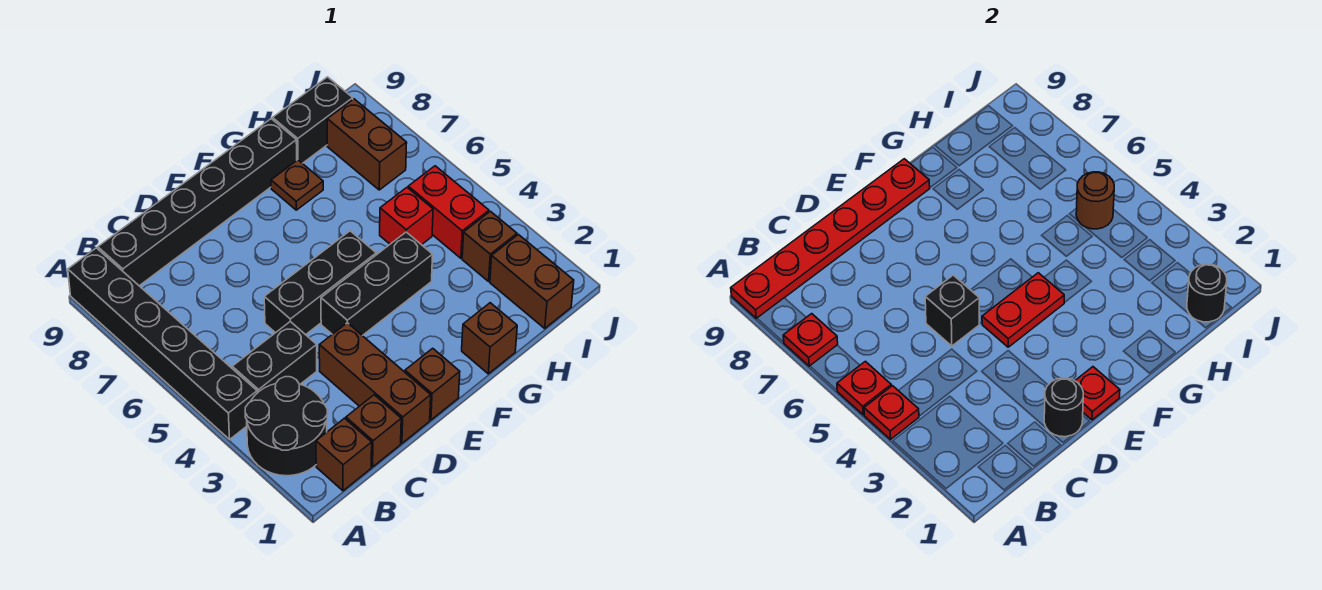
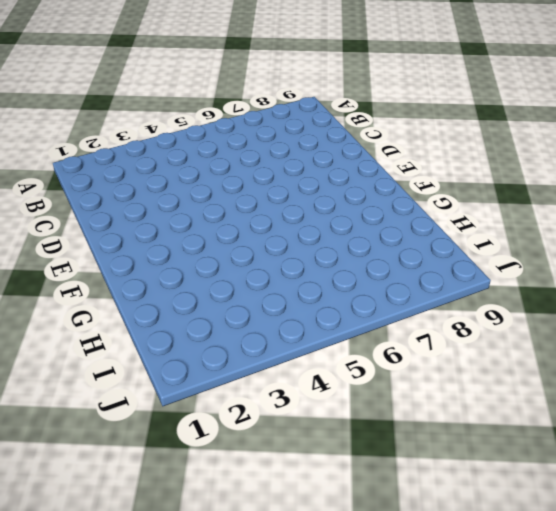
none -> black round brick A2:B3 level 1
none -> black brick A4:A9 level 1
none -> brown brick B1 level 1

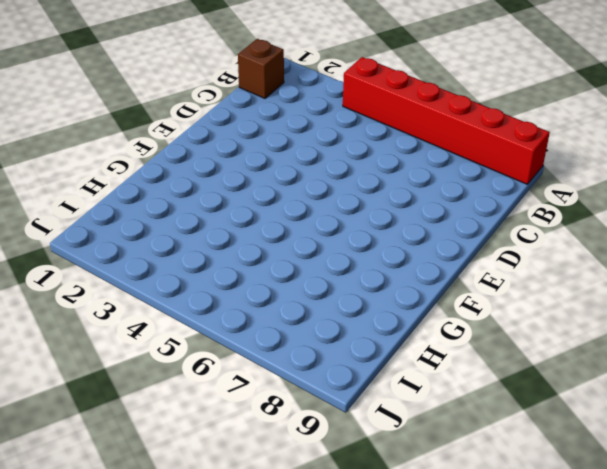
red brick A4:A9 level 1 -> black brick A4:A9 level 1
none -> black round brick A2:B3 level 1
none -> black brick B4:C4 level 1
none -> black brick B9:G9 level 1

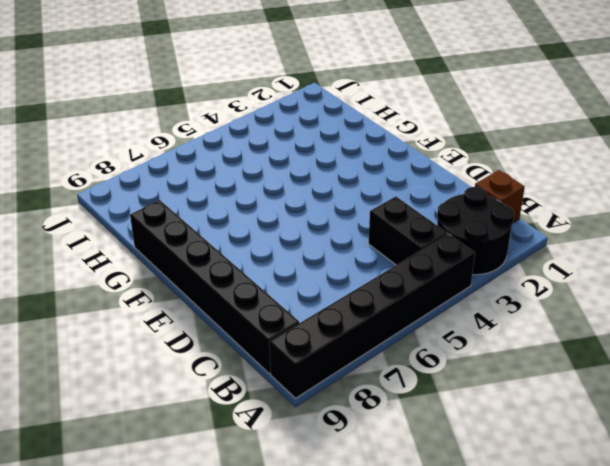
none -> brown brick C1 level 1
none -> brown brick D1:D3 level 1
none -> black brick D5:F5 level 1

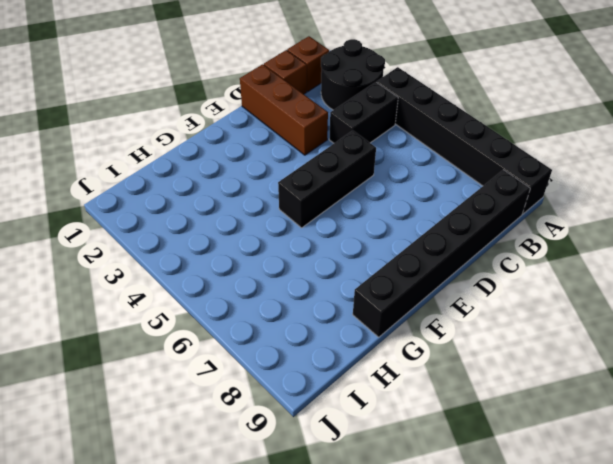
none -> brown brick E1 level 1
none -> black brick E4:G4 level 1
none -> brown brick G1 level 1

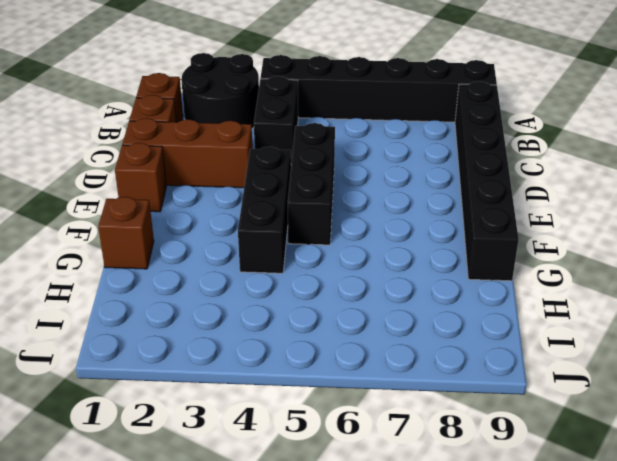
none -> brown plate G8 level 1
none -> red brick H5 level 1
none -> black brick H9:I9 level 1

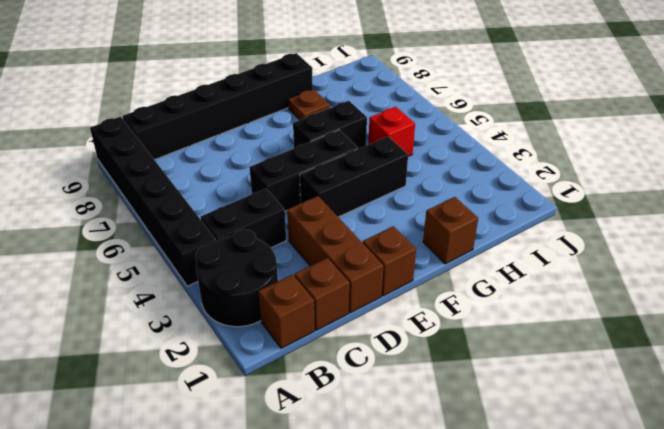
black brick F6:G6 level 1 -> black brick H9:I9 level 1
none -> brown brick I1:I2 level 1
none -> brown brick I3 level 1
none -> red brick I4:I5 level 1

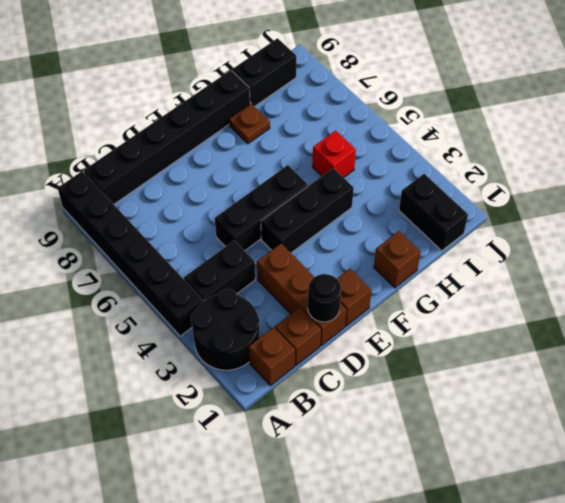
black brick I1:I2 level 1 -> brown brick I1:I2 level 1
none -> brown brick I3 level 1
none -> red brick I4:I5 level 1
none -> brown brick I7:I8 level 1

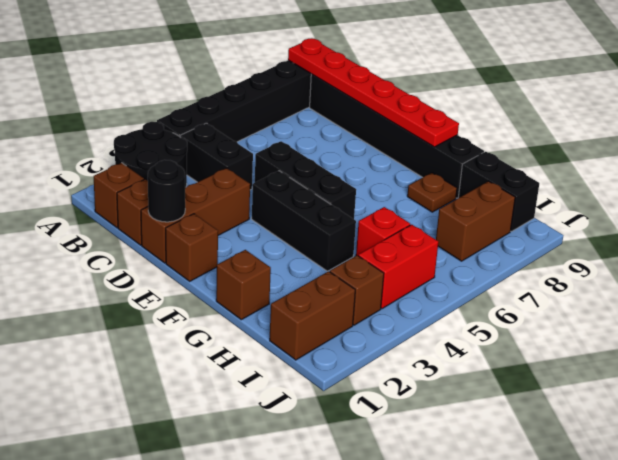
none -> red plate A4 level 2
none -> red plate A5 level 2
none -> red plate A7 level 2

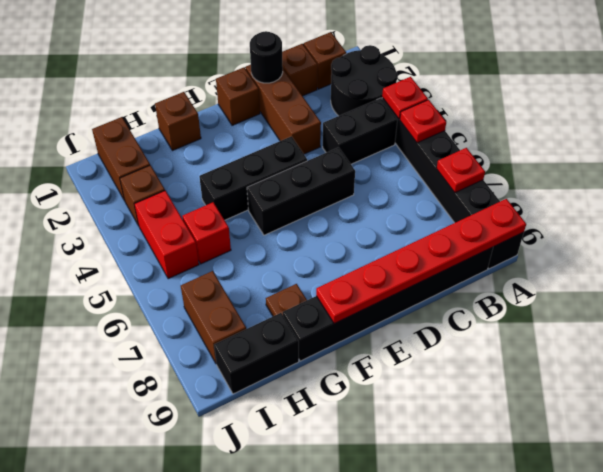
none -> black brick D5 level 2
none -> red plate E1 level 2
none -> red plate E4:F4 level 2

